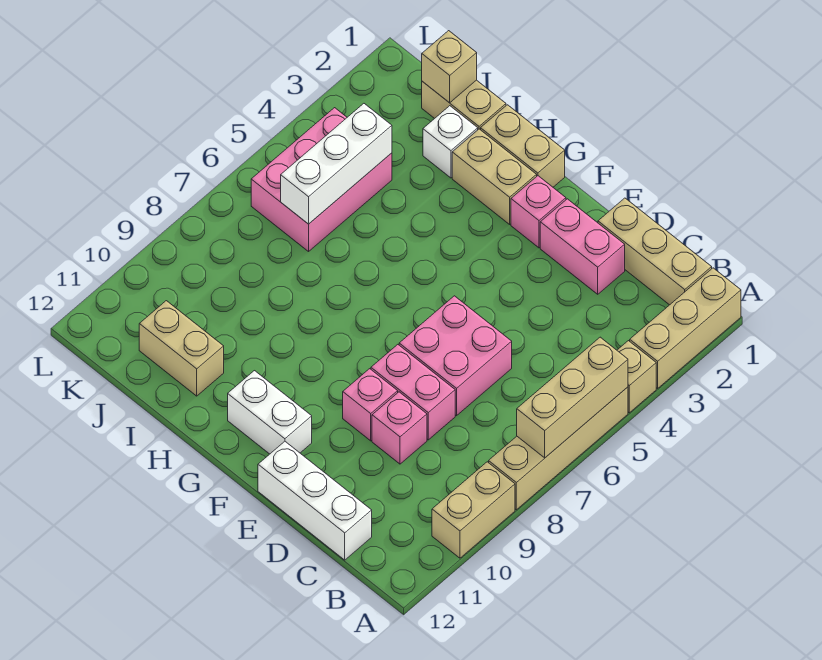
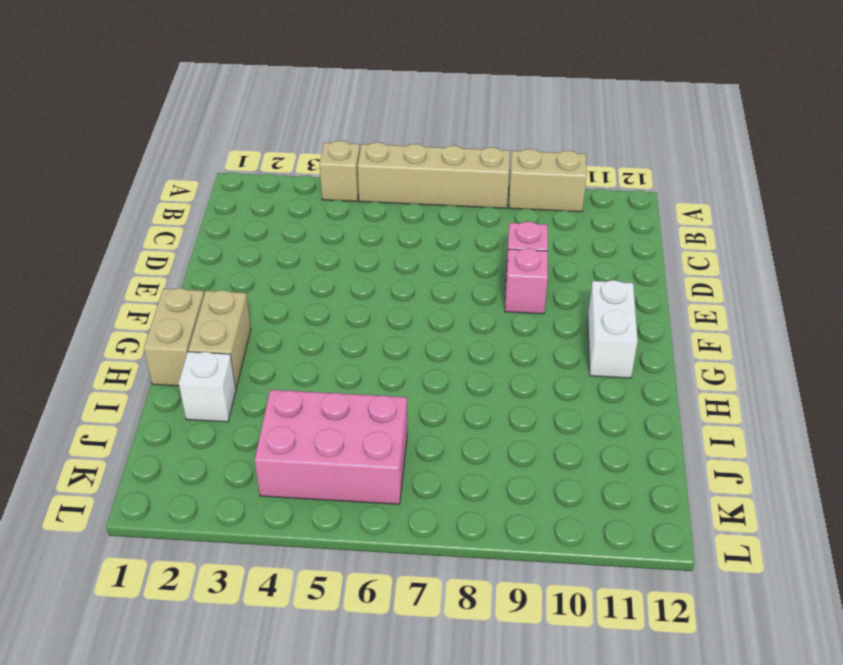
none -> tan brick A1:A3 level 1
none -> tan brick B1:D1 level 1
none -> white brick C12:E12 level 1

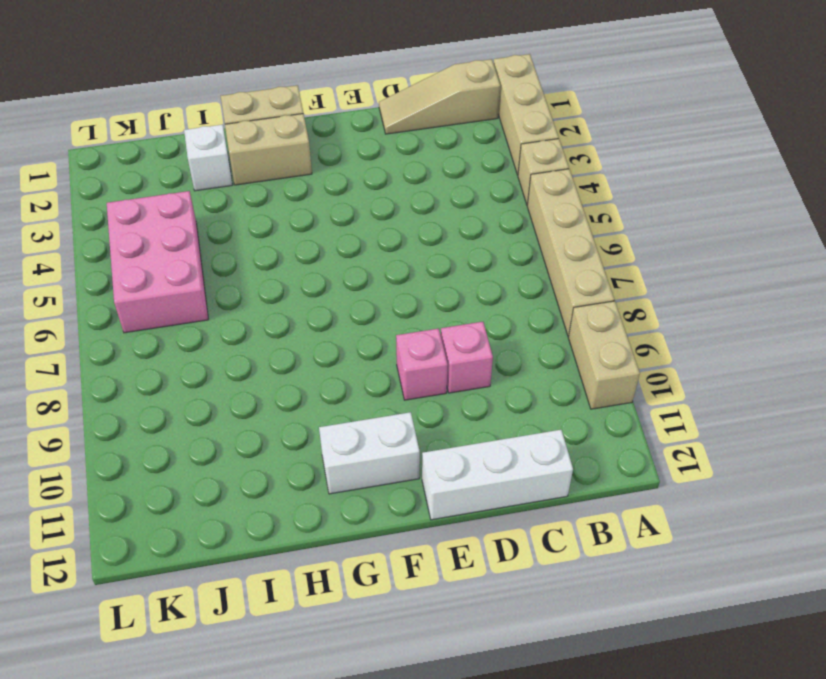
tan slope B1:D1 level 1 top B -> tan brick B1:D1 level 1
none -> pink brick D2:E2 level 1
none -> pink brick D6:E7 level 1
none -> pink brick D8:E8 level 1

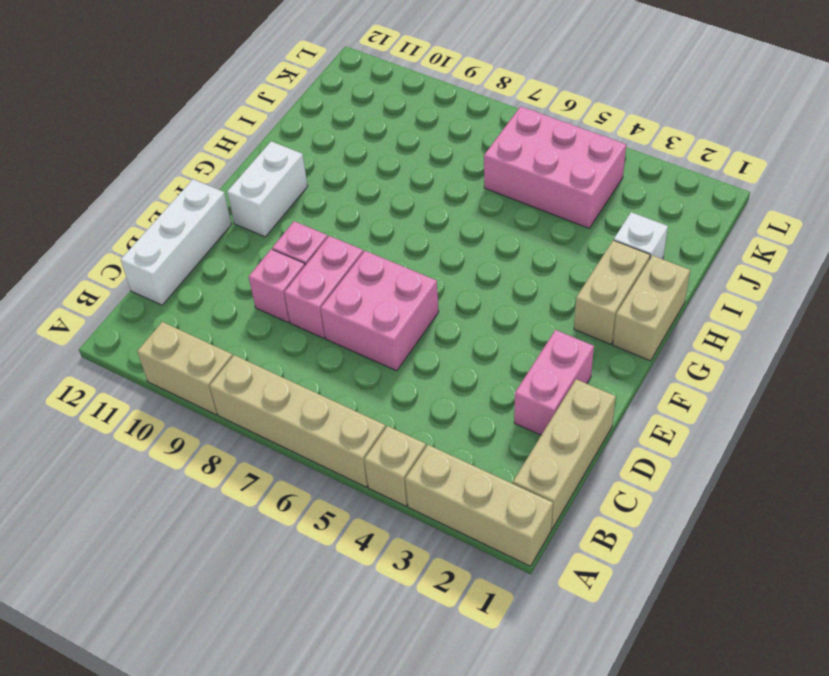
none -> pink brick F2 level 1
none -> tan brick I1:J1 level 1
none -> tan brick I11:J11 level 1

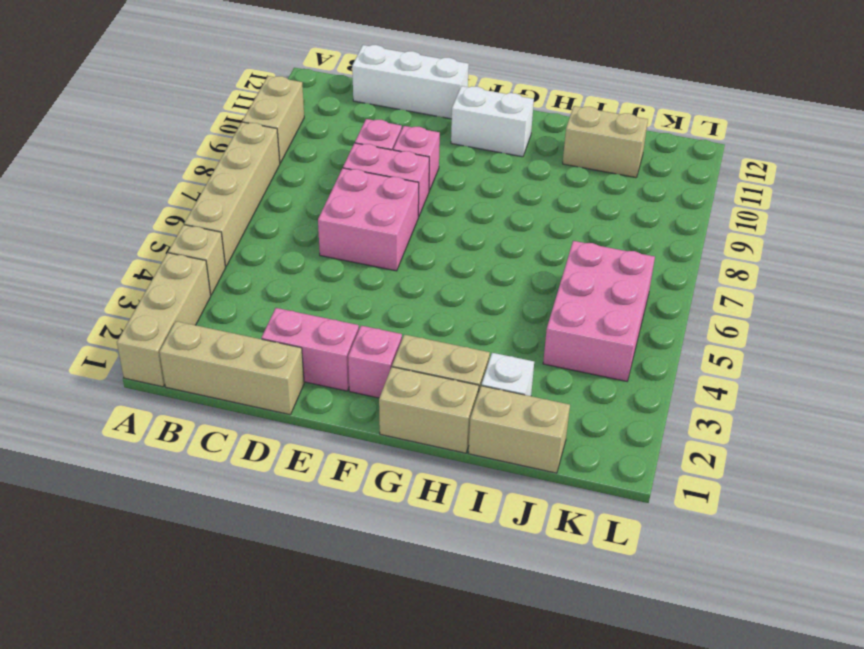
none -> tan brick A5:A7 level 2
none -> tan brick J1 level 2
none -> white brick J4:J6 level 2

